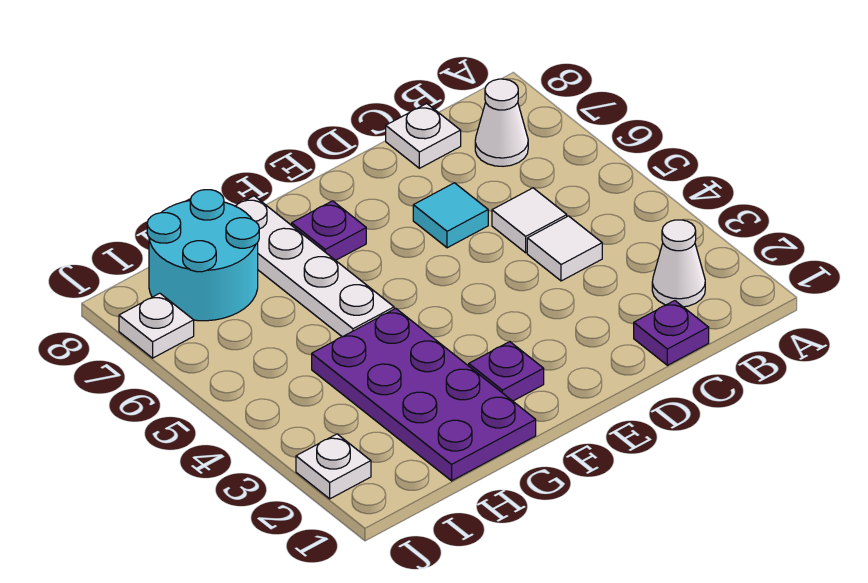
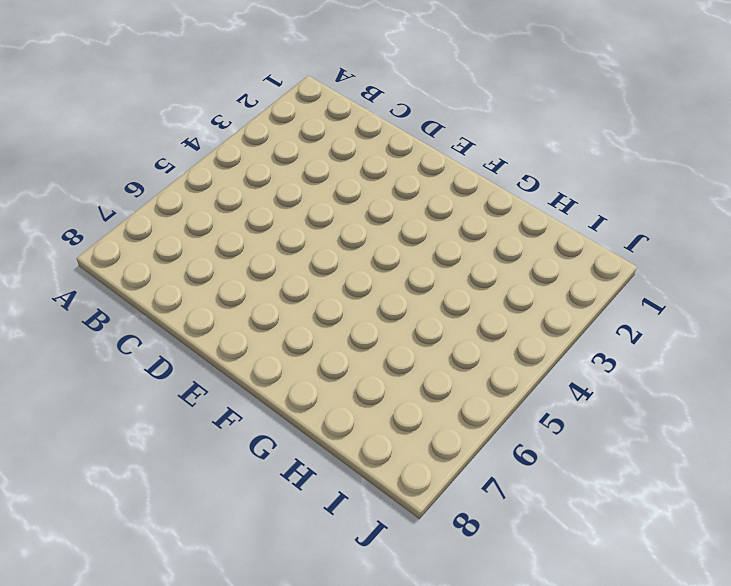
none -> white cone B2 level 1
none -> white cone B7 level 1
none -> purple plate C1 level 1

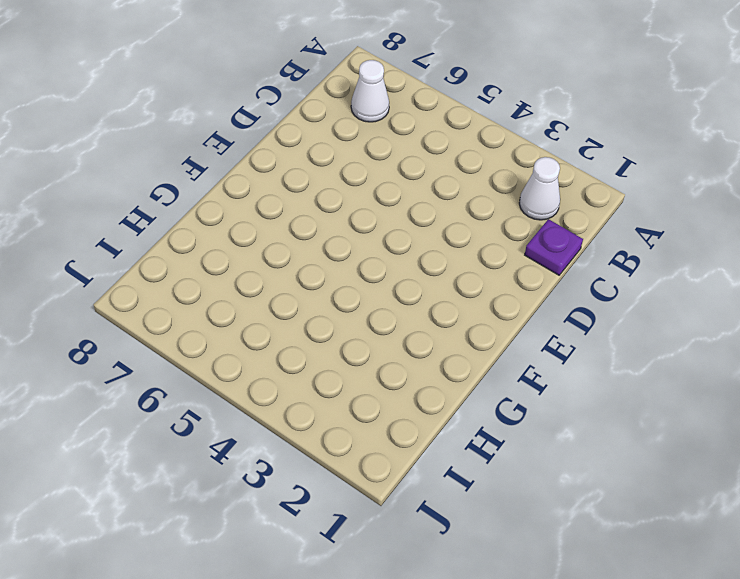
none -> white tile C4 level 1
none -> white tile C5 level 1
none -> white plate C8 level 1

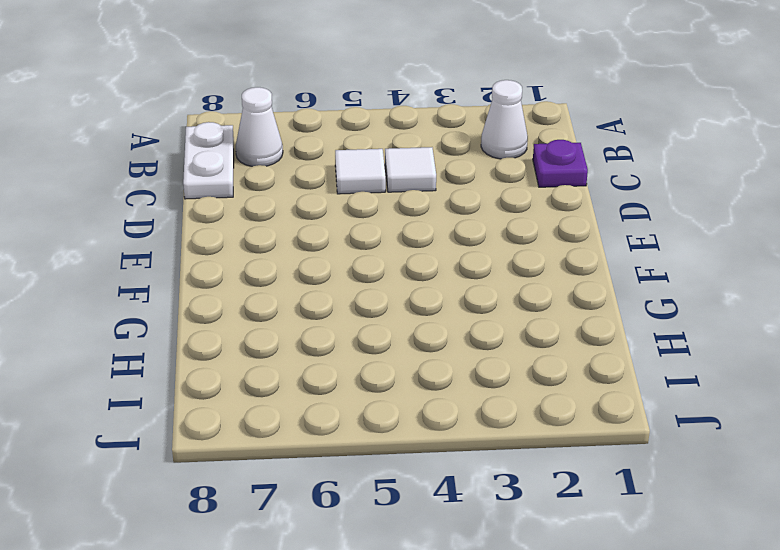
white plate B8:C8 level 1 -> white plate C8 level 1
none -> cyan tile D6 level 1
none -> purple plate F2 level 1
none -> purple plate F7 level 1

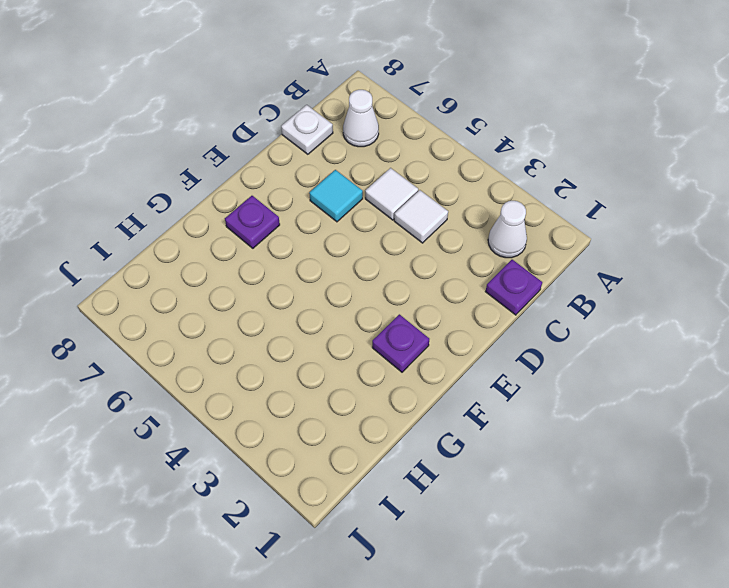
none -> purple plate G1:H4 level 1
none -> white plate G5:G8 level 1
none -> cyan round brick H7:I8 level 1

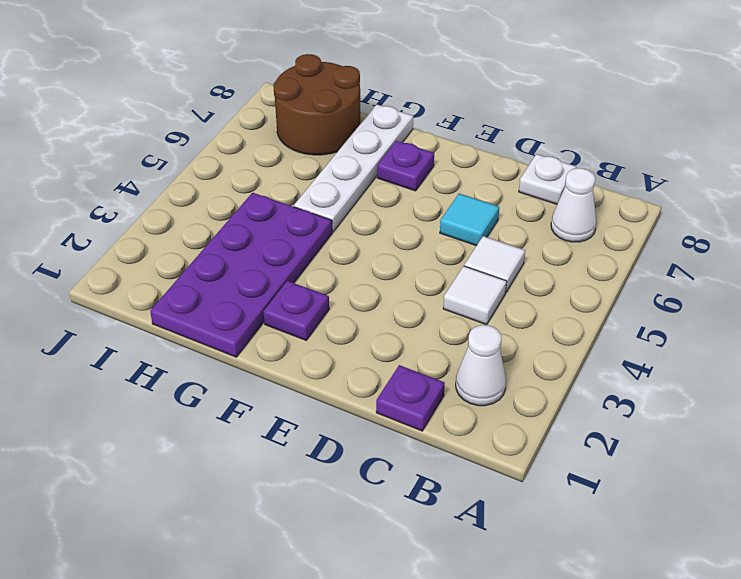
brown round brick H7:I8 level 1 -> cyan round brick H7:I8 level 1
none -> white plate J2 level 1
none -> white plate J7 level 1

